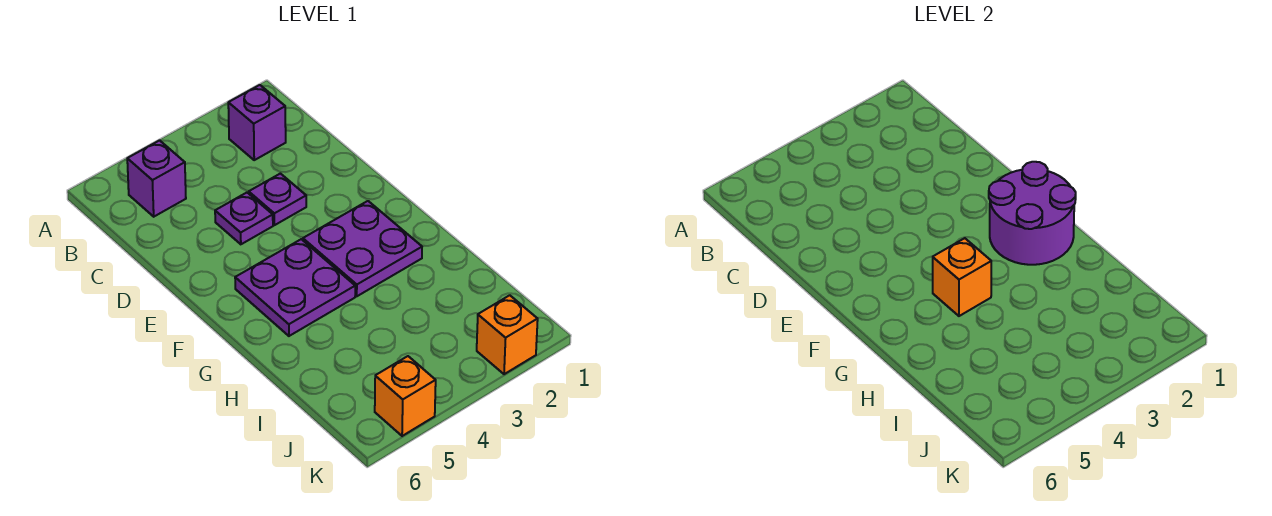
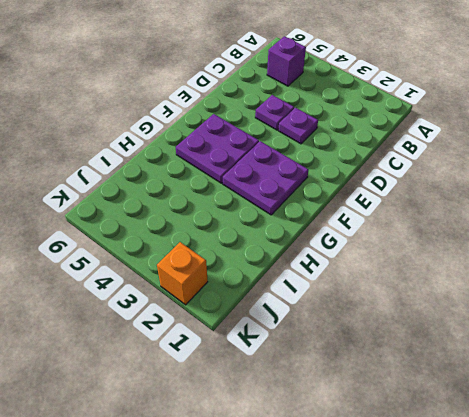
none -> purple brick B2 level 1
none -> orange brick K5 level 1

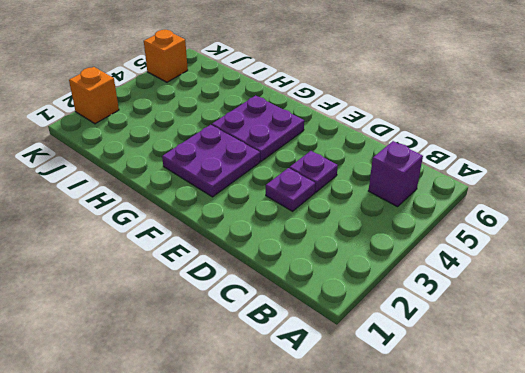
none -> purple brick B2 level 1
none -> purple round brick F1:G2 level 2

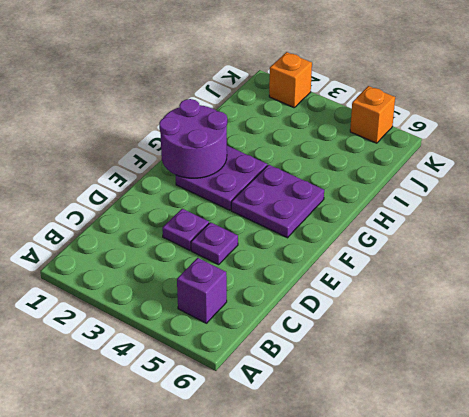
none -> purple brick B2 level 1
none -> orange brick G4 level 2

